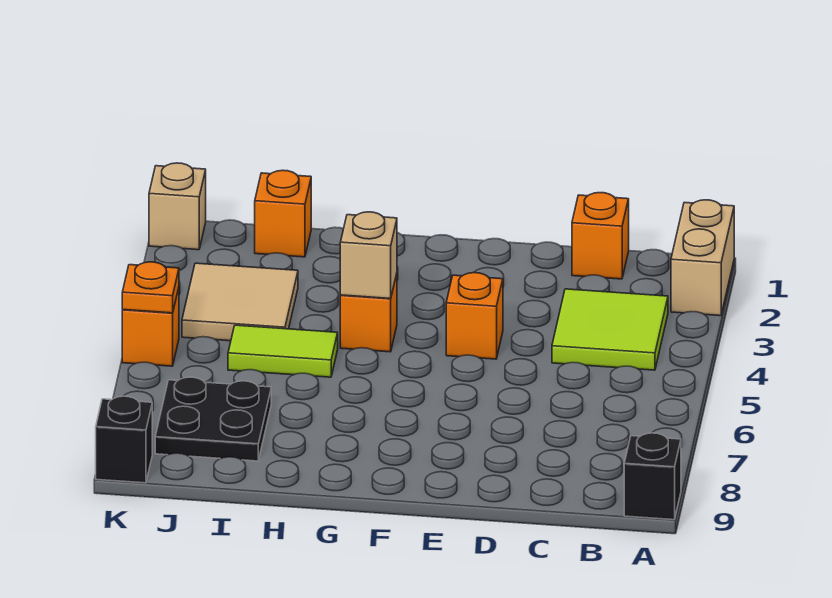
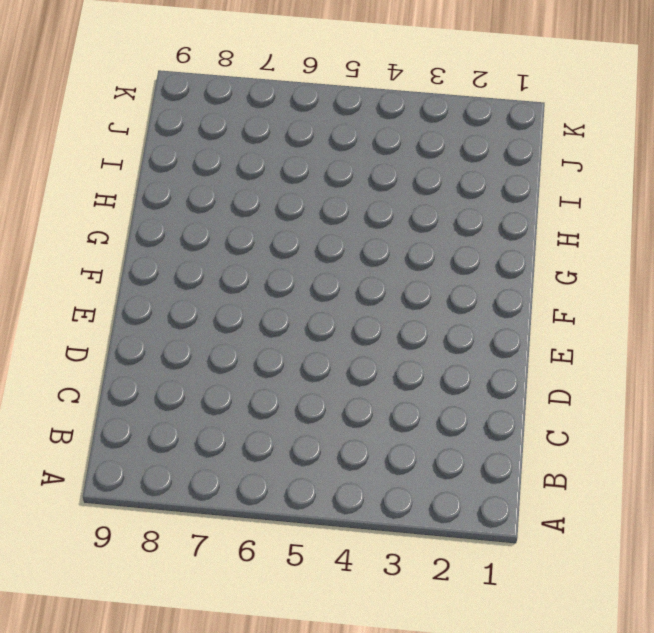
none -> tan brick A1:A2 level 1
none -> black brick A9 level 1
none -> lime tile B3:C4 level 1

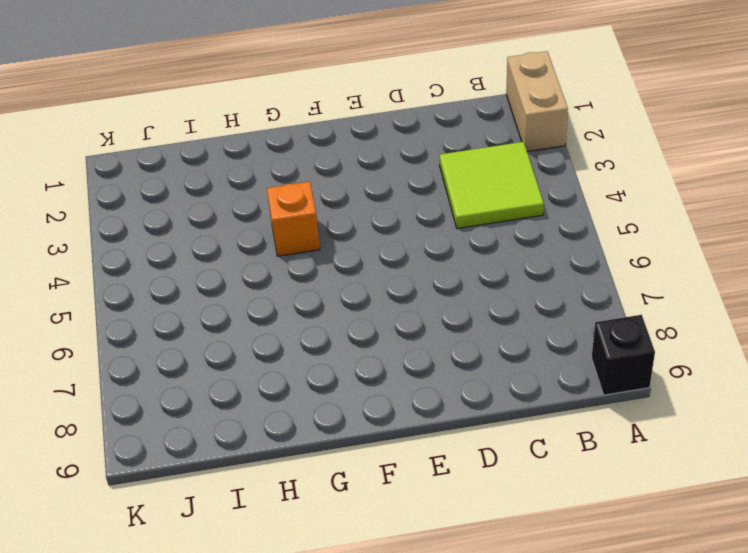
none -> orange brick C1 level 1
none -> orange brick E4 level 1
none -> lime tile H5:I5 level 1

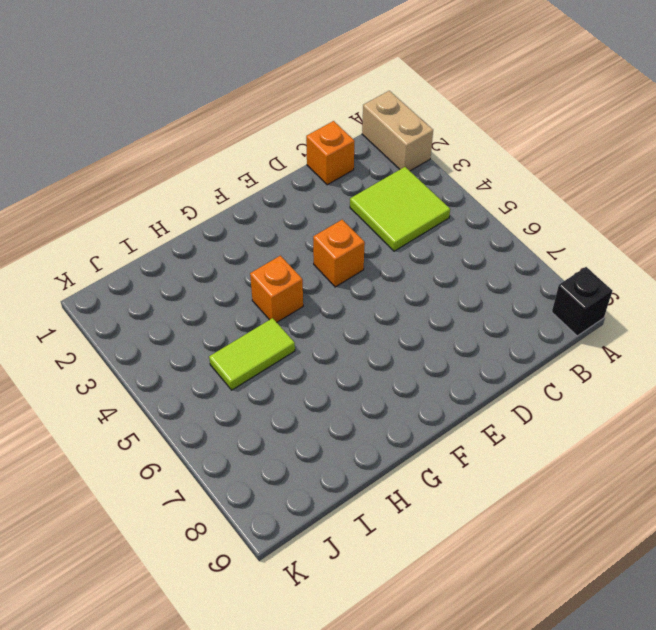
none -> orange brick I1 level 1
none -> tan tile I3:J4 level 1
none -> black plate I7:J8 level 1

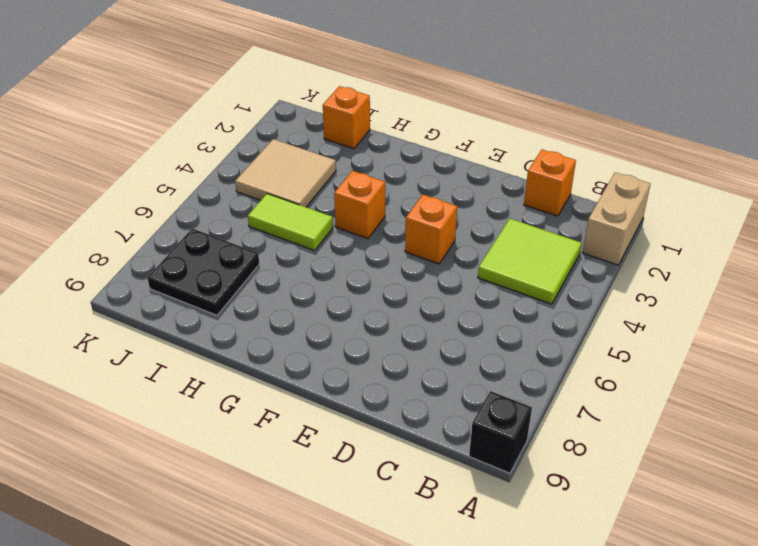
none -> tan brick K1 level 1
none -> orange brick K5 level 1
none -> black brick K9 level 1

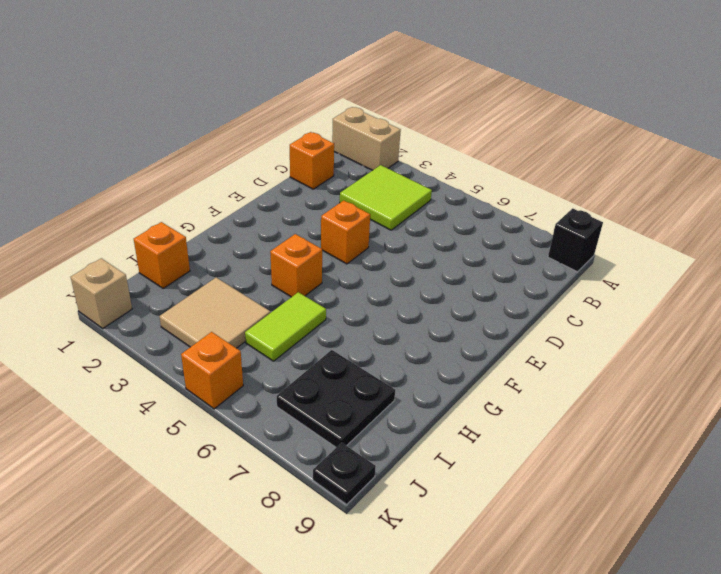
black plate K9 level 1 -> black brick K9 level 1
none -> tan brick G4 level 2
none -> orange plate K5 level 2

